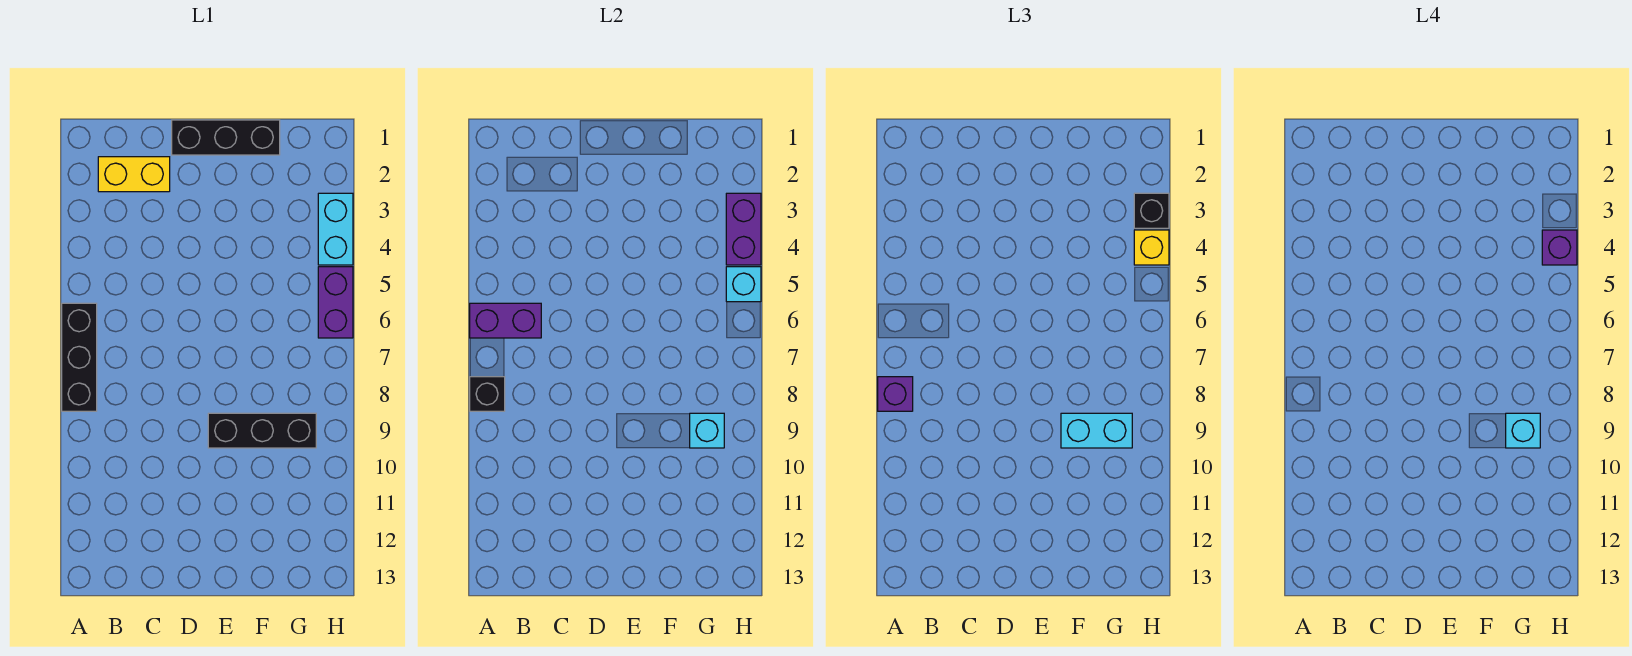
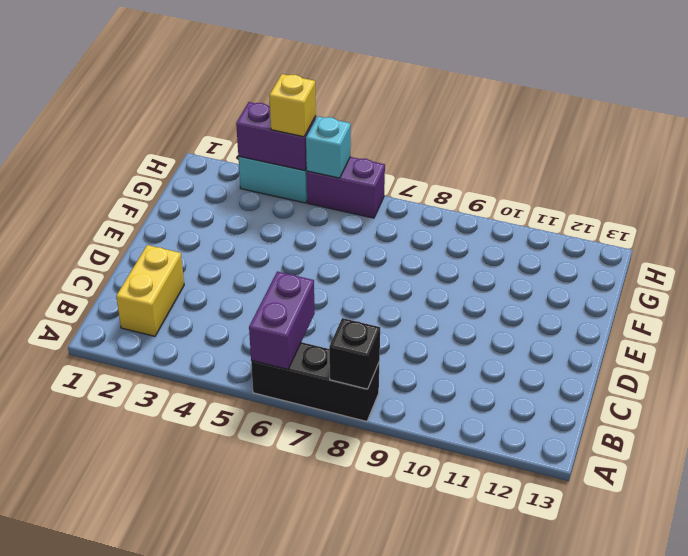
none -> black brick D1:F1 level 1
none -> black brick E9:G9 level 1
none -> cyan brick G9 level 2

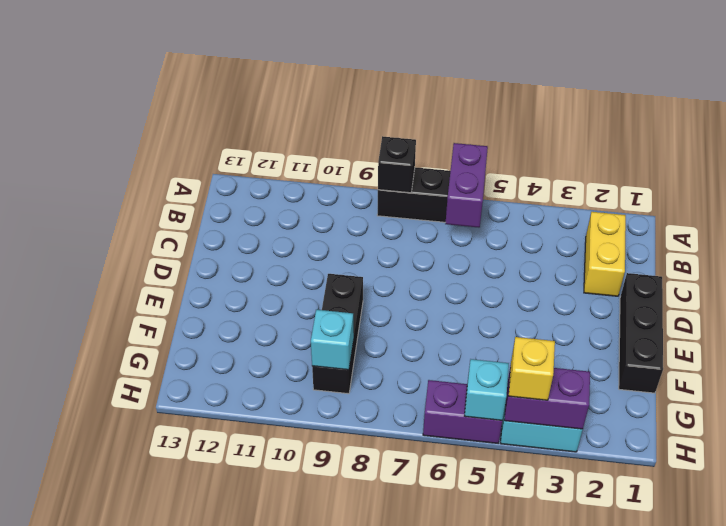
none -> purple brick A8 level 3
none -> cyan brick F9:G9 level 3
none -> black brick H3 level 3

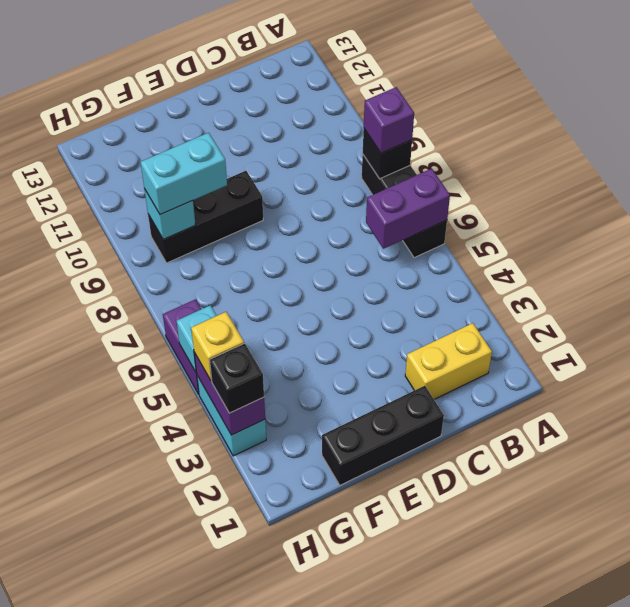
none -> cyan brick G9 level 4
none -> purple brick H4 level 4

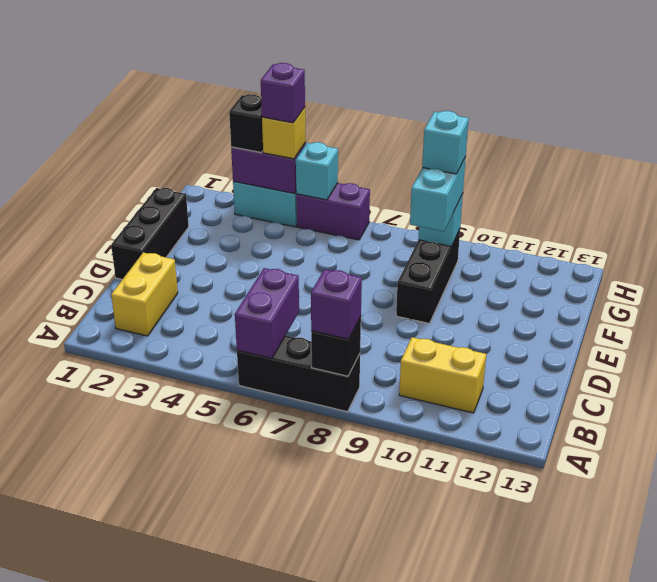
yellow brick B10:B11 level 1 -> none

